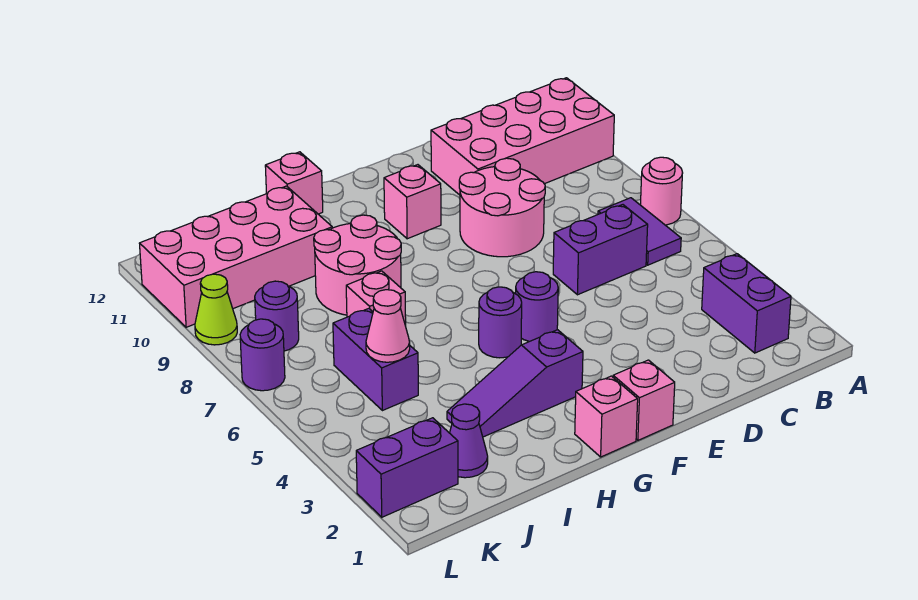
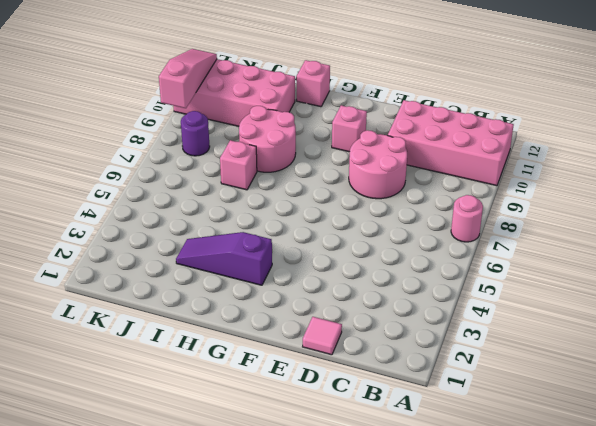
pink tile D1 level 1 -> none
pink slope L9:L11 level 2 top 9 -> none
none -> purple brick B2:B3 level 1
none -> purple tile B6:B7 level 1
none -> purple brick C6:D6 level 1

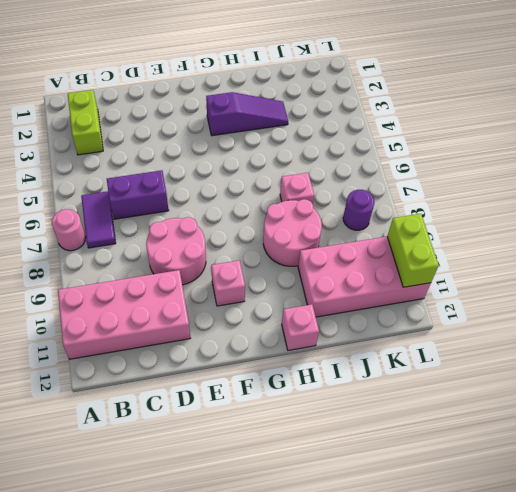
lime brick B2:B3 level 1 -> purple brick B2:B3 level 1
lime brick L10:L11 level 2 -> none
none -> pink brick F1 level 1
none -> purple round brick F5 level 1
none -> pink brick G1 level 1

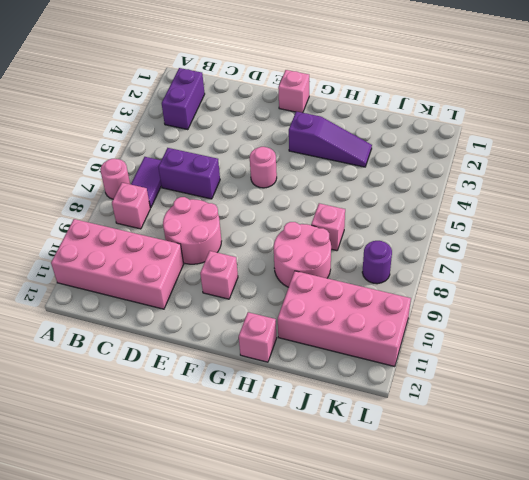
pink brick B8 level 1 -> pink brick G1 level 1
pink round brick F5 level 1 -> purple round brick F5 level 1
none -> purple round brick G5 level 1
none -> purple cone J2 level 1
none -> purple brick J5:J6 level 1

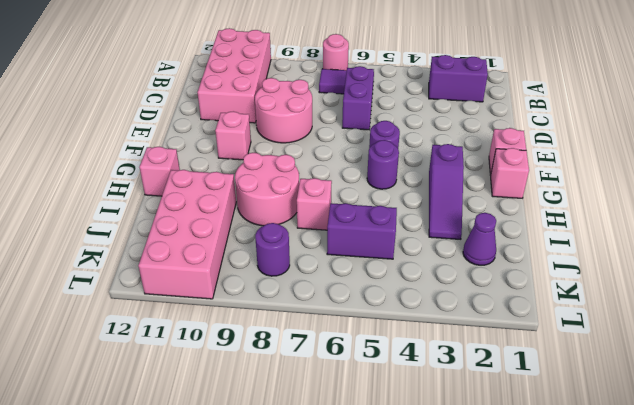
none -> purple brick K2:L2 level 1
none -> purple round brick L7 level 1
none -> lime cone L9 level 1

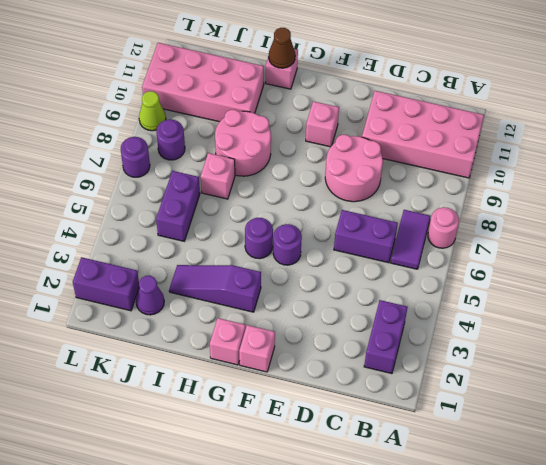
brown cone H12 level 2 -> none
none -> pink cone J5 level 2

